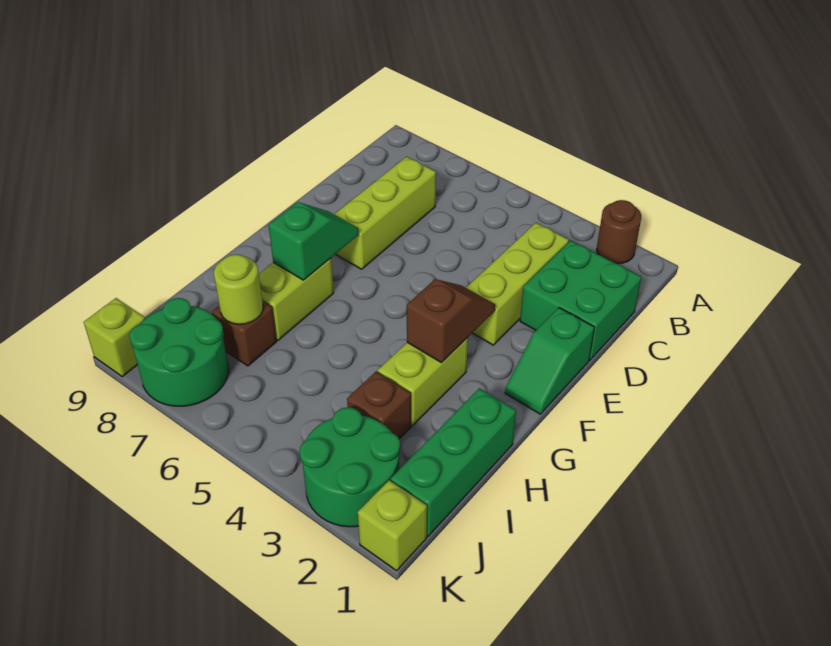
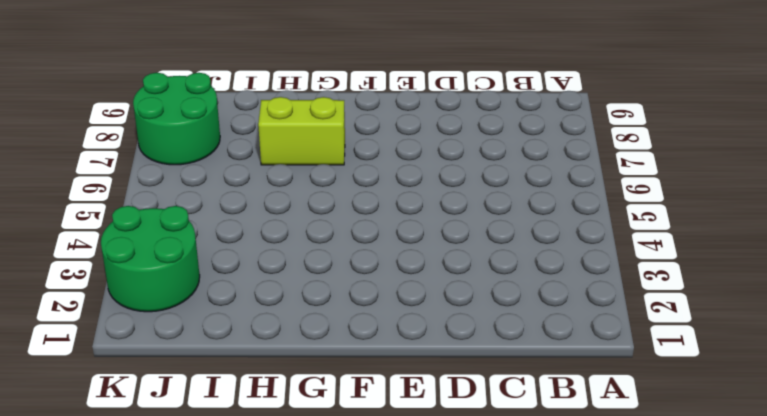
none -> brown round brick A2 level 1
none -> green brick C1:D2 level 1
none -> lime brick C3:E3 level 1

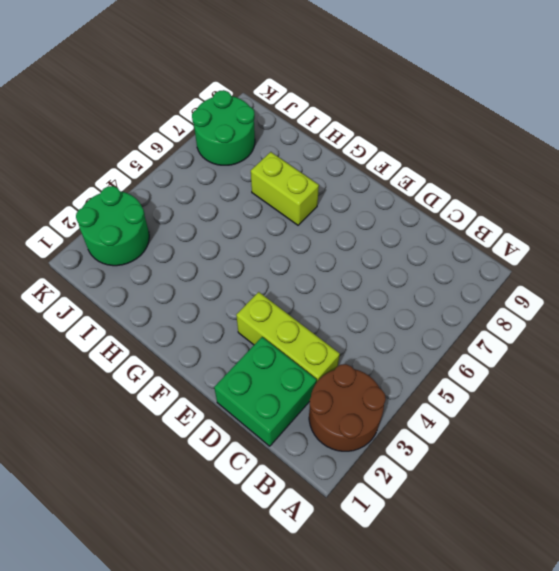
brown round brick A2:B3 level 1 -> brown round brick A2 level 1
none -> lime brick C7:E7 level 1
none -> green slope E1:F1 level 1 top E
none -> lime brick G3:H3 level 1

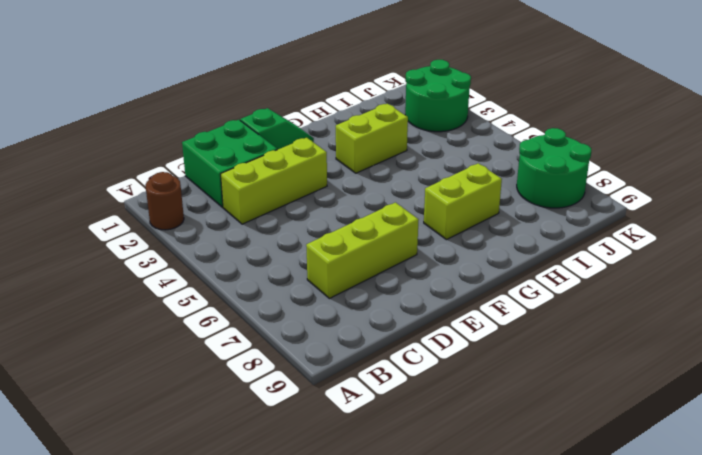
none -> green brick H1:J1 level 1
none -> brown brick I3 level 1
none -> brown brick I7 level 1

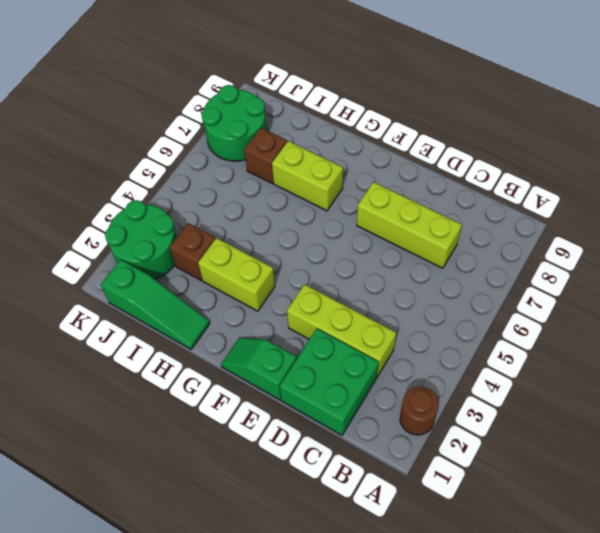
green slope H1:J1 level 1 top J -> green brick H1:J1 level 1
none -> lime brick K1 level 1
none -> lime brick K9 level 1
none -> brown slope F3:G3 level 2 top G

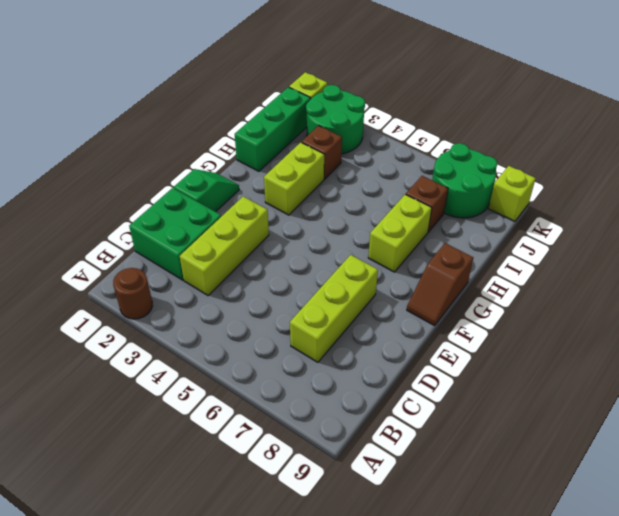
brown slope F9:G9 level 1 top G -> brown slope F3:G3 level 2 top G
none -> green slope F7:G7 level 2 top G
none -> lime round brick I7 level 2

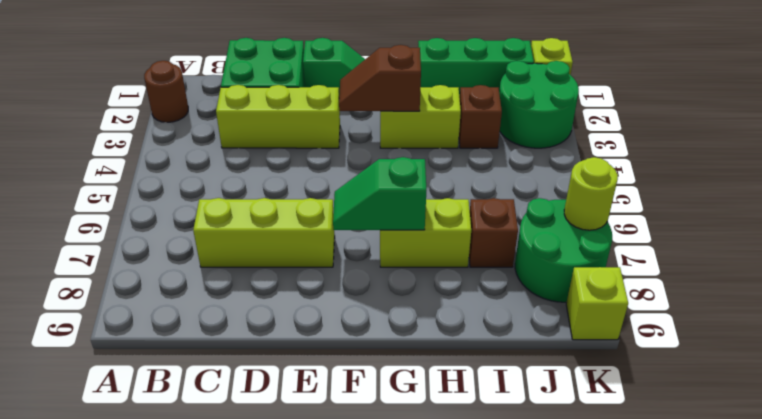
lime round brick K7 level 2 -> lime round brick I7 level 2

